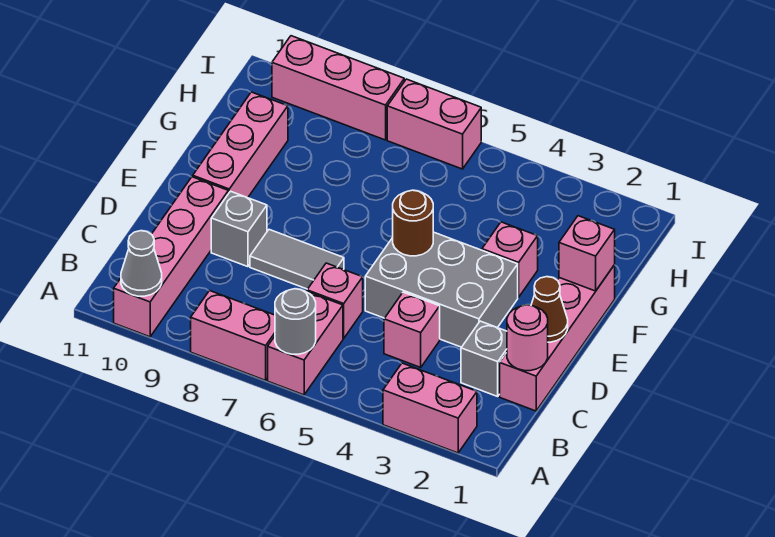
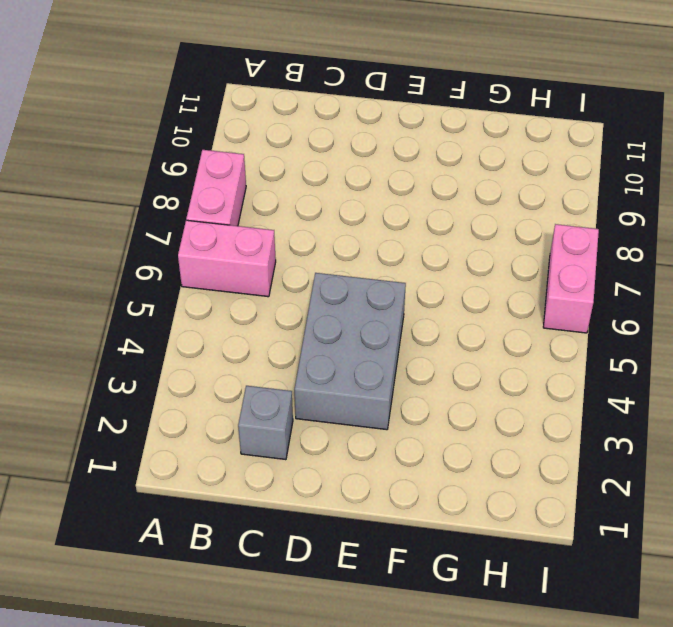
none -> pink brick A2:A3 level 1
none -> pink brick A10:D10 level 1
none -> pink brick C1:F1 level 1

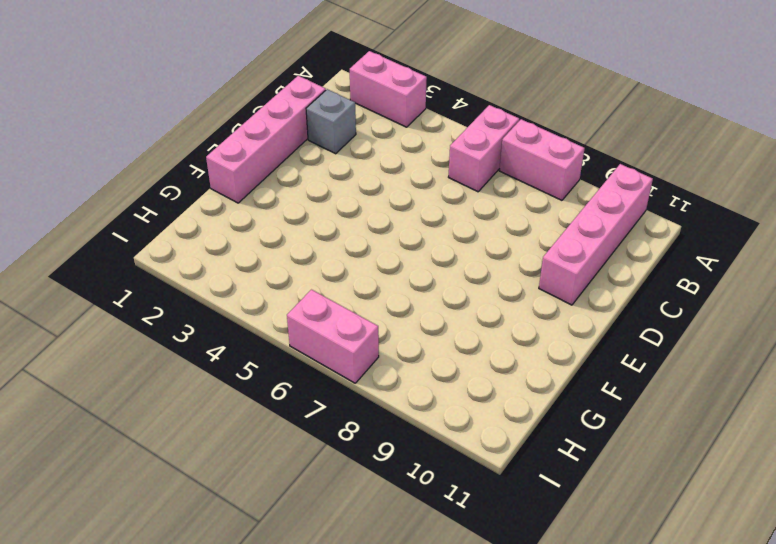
none -> pink brick C4 level 1
none -> pink brick C6 level 1
none -> grey brick D3:E5 level 1

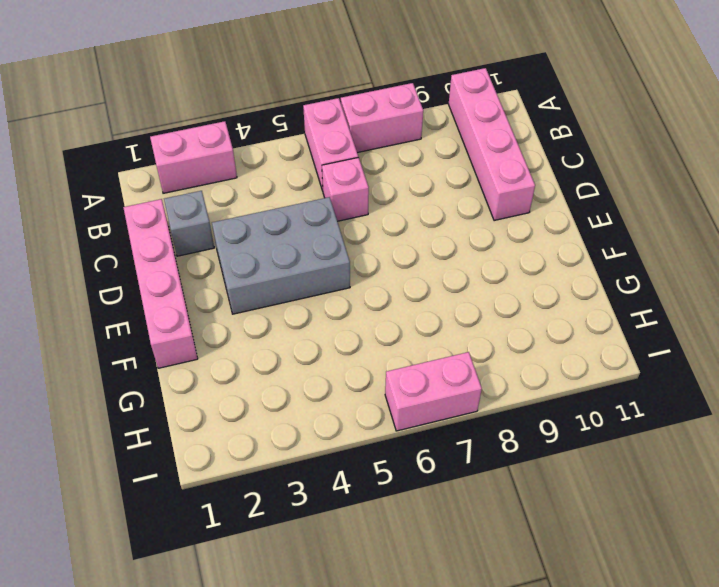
none -> pink brick C4 level 1
none -> grey tile D7:D8 level 1
none -> grey brick D9 level 1

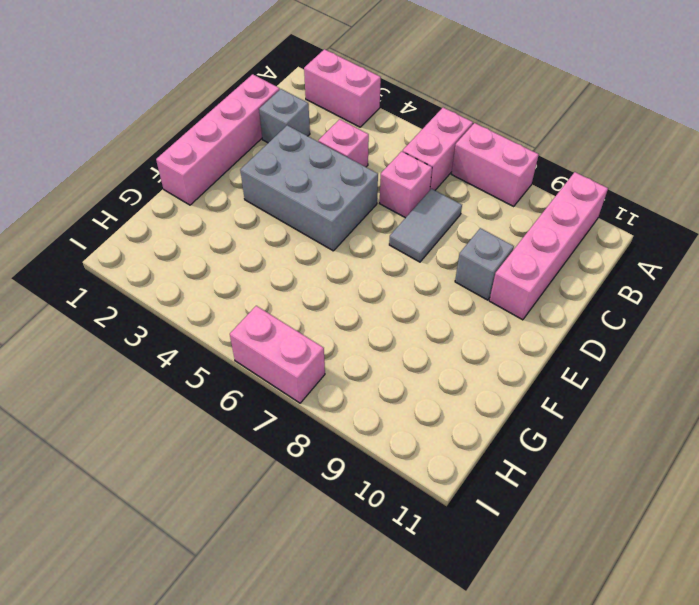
grey tile C7:D7 level 1 -> grey tile D7:D8 level 1
none -> pink brick E10:G10 level 1
none -> pink brick F3 level 1
none -> pink brick I8:I10 level 1

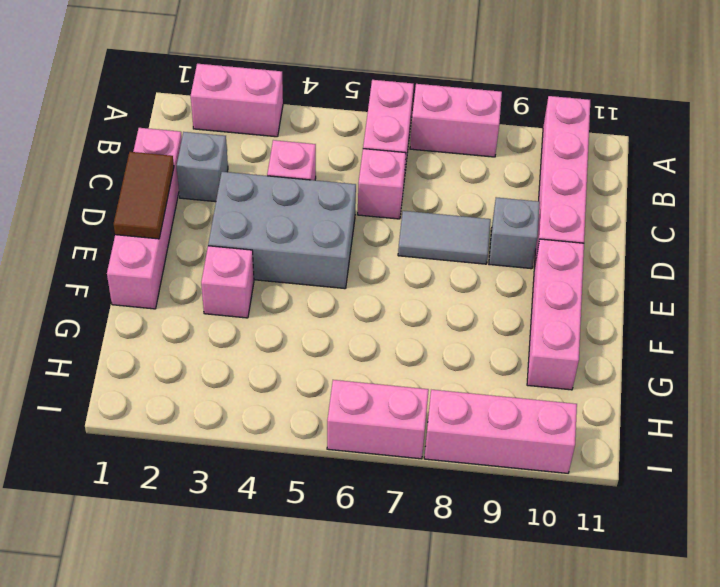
brown tile D1:E1 level 2 -> brown cone D1 level 2
none -> grey round brick A6 level 2
none -> grey cone A10 level 2
none -> pink round brick C1 level 2

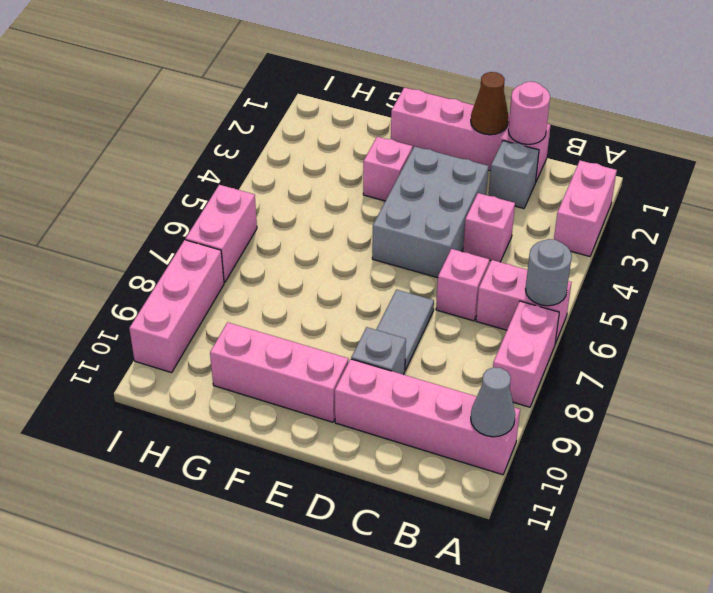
none -> brown round brick E5 level 2
none -> pink brick F1 level 2

